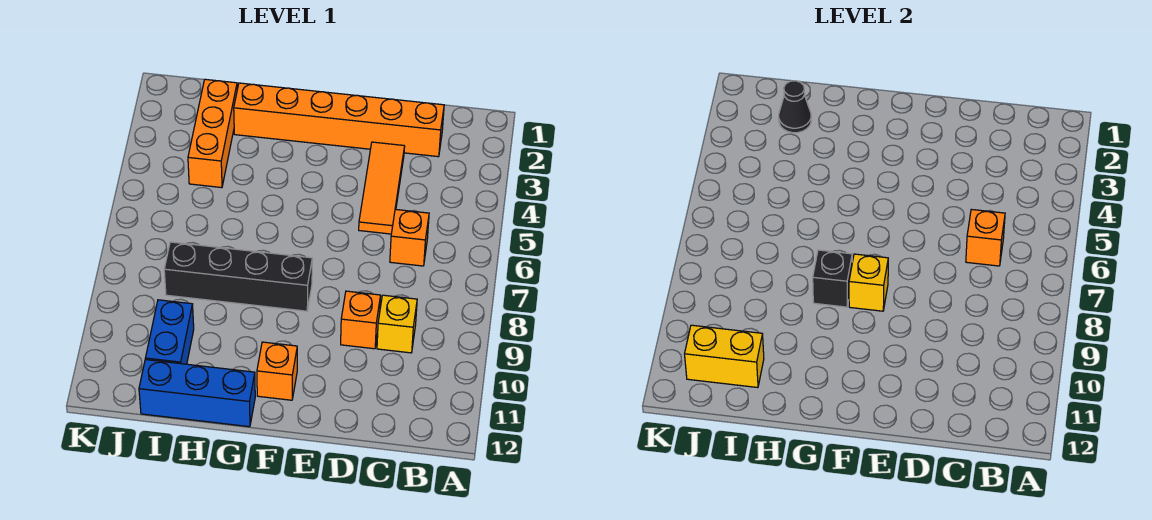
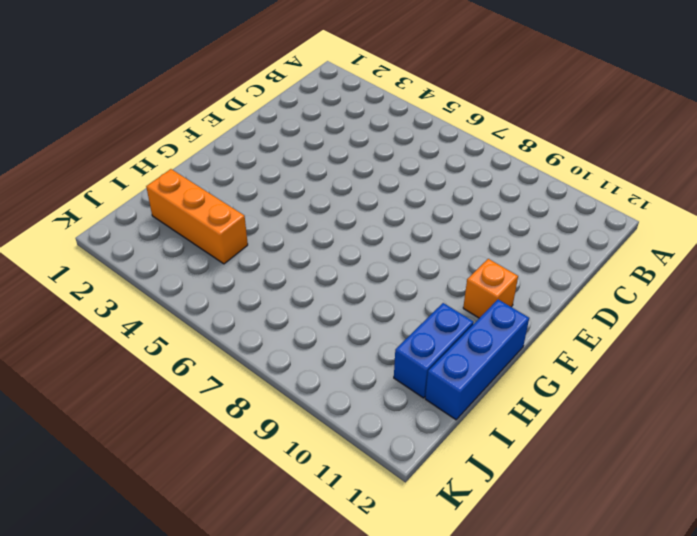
blue brick H11:I11 level 1 -> blue brick I10:I11 level 1
none -> orange brick C2:H2 level 1
none -> orange brick C6 level 1
none -> yellow brick C9 level 1

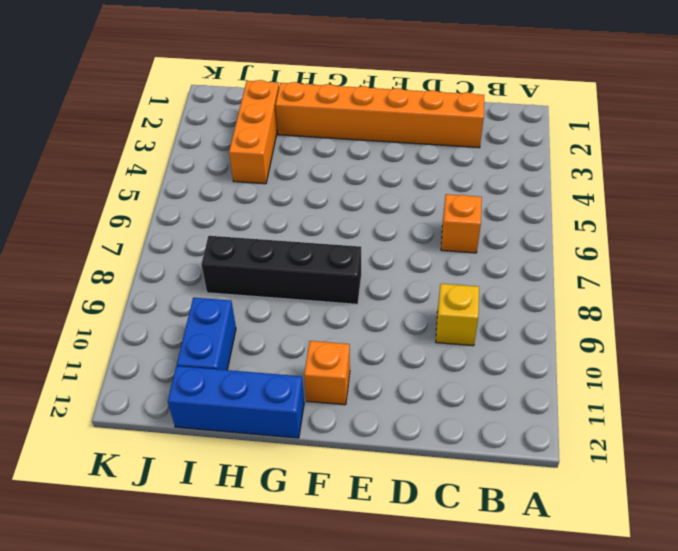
none -> orange tile D3:D5 level 1
none -> orange brick D9 level 1
none -> orange brick C6 level 2

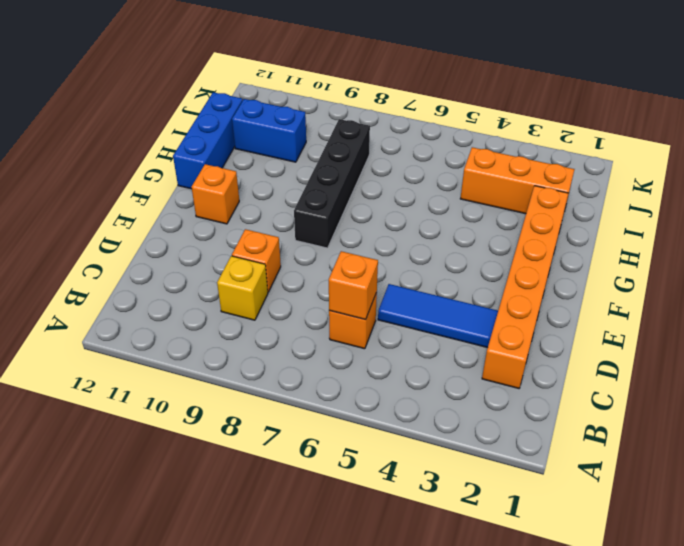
blue tile D3:D5 level 1 -> orange tile D3:D5 level 1
none -> yellow brick F8 level 2
none -> black brick G8 level 2
none -> black cone I2 level 2

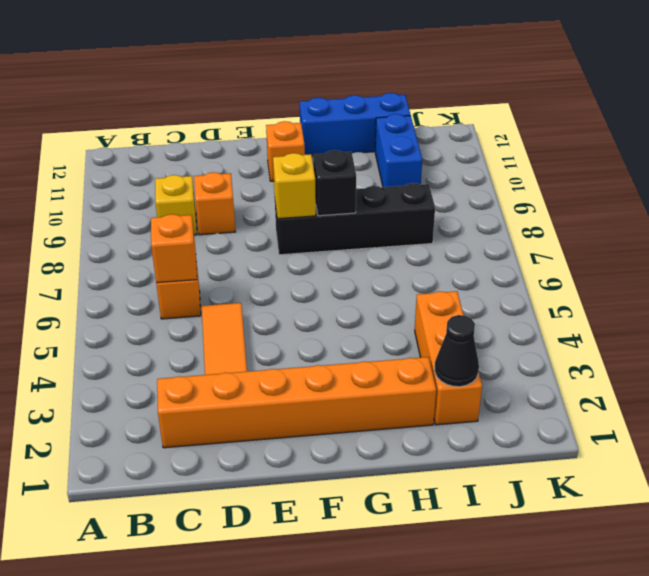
none -> yellow brick I11:J11 level 2

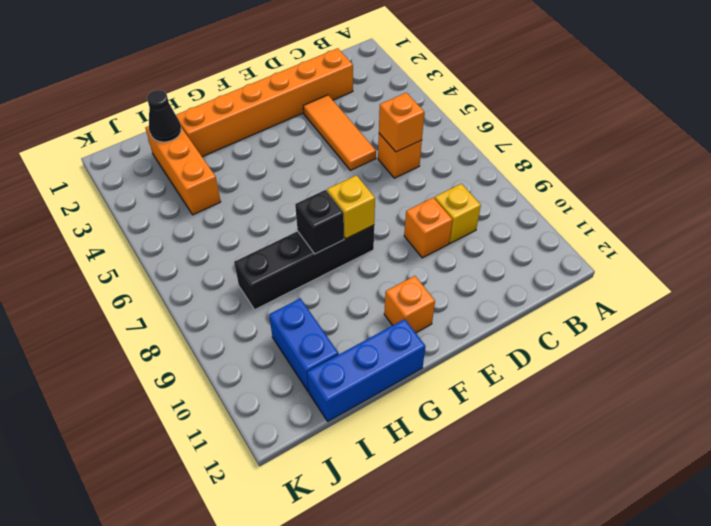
none -> yellow brick I11:J11 level 2

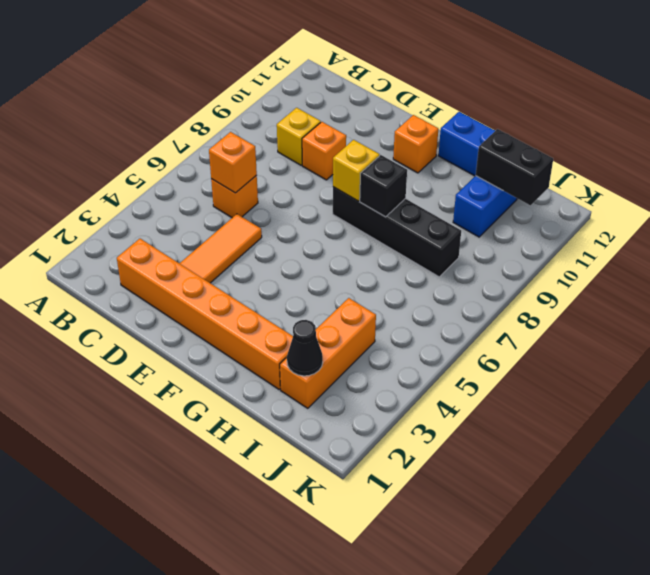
black brick I11:J11 level 2 -> yellow brick I11:J11 level 2

